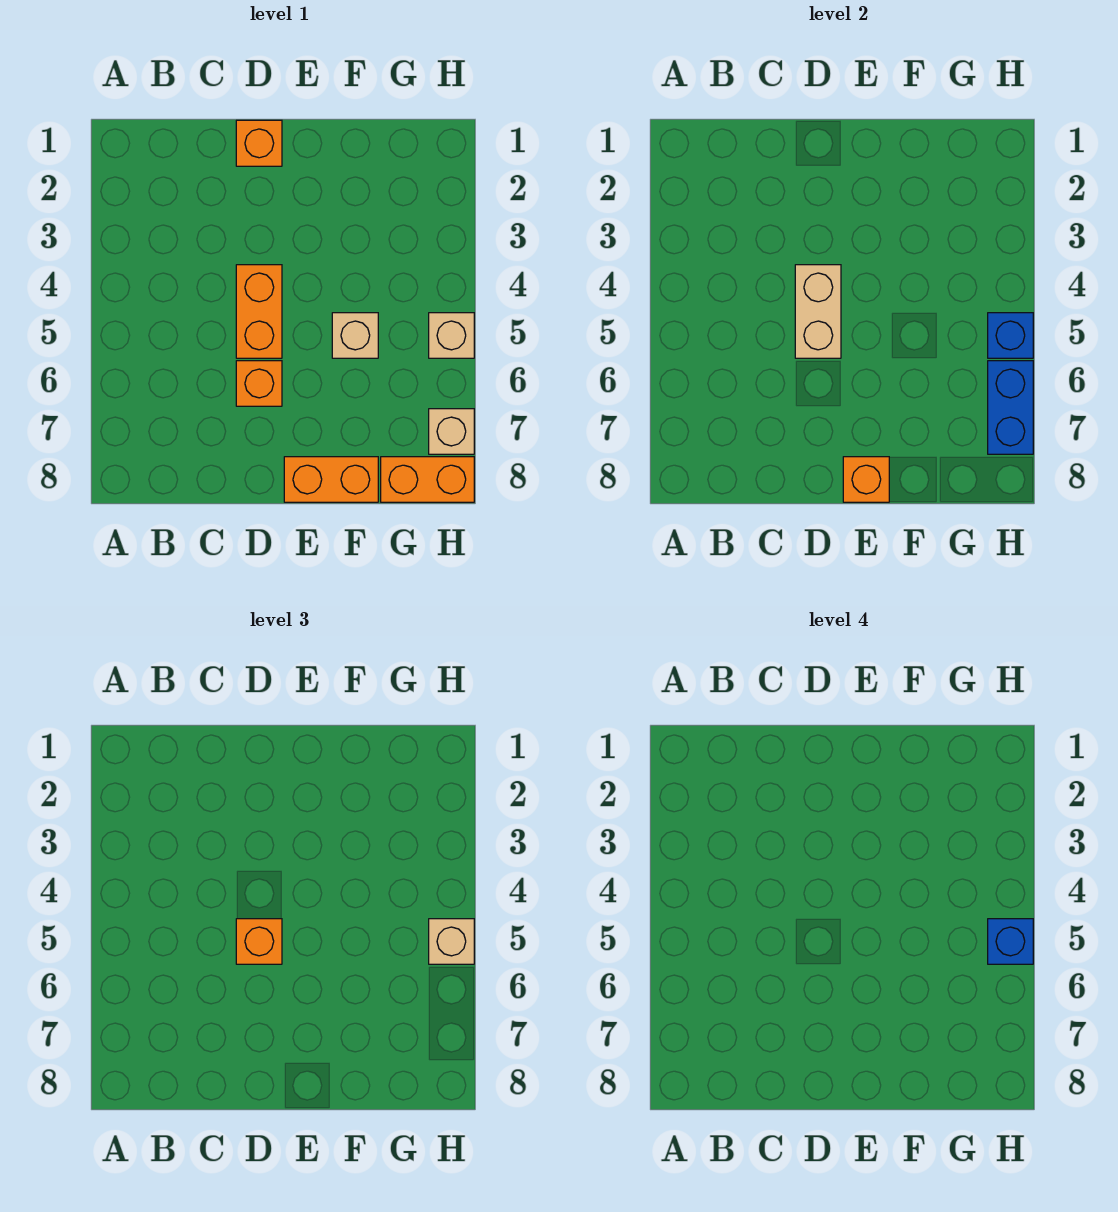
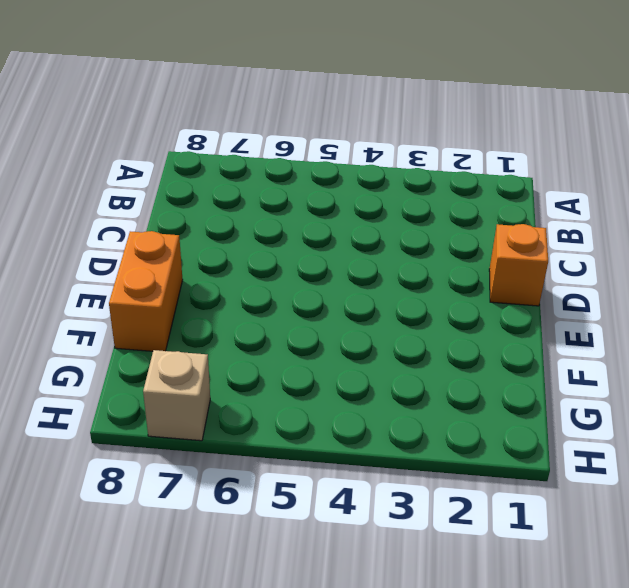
none -> orange brick D4:D5 level 1
none -> orange brick D6 level 1
none -> tan brick F5 level 1

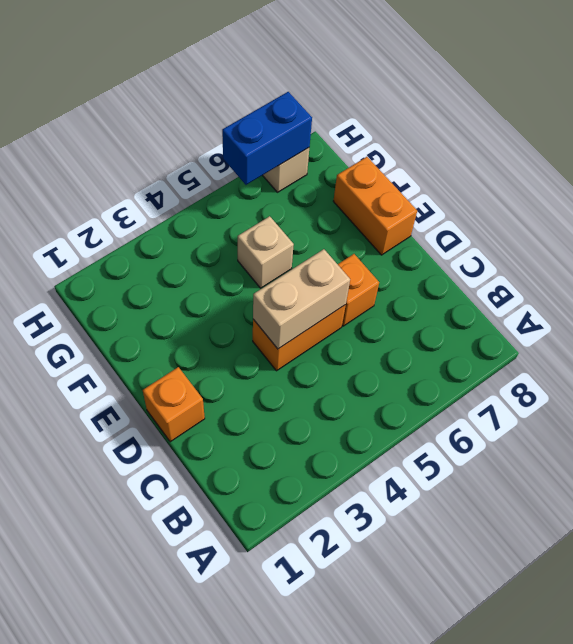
none -> orange brick G8:H8 level 1
none -> tan brick H5 level 1
none -> orange brick E8 level 2

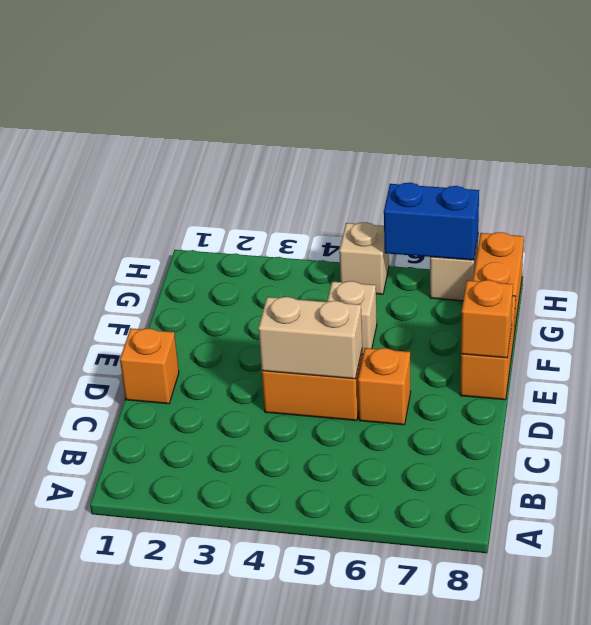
none -> blue brick H5 level 2
none -> orange brick D5 level 3
none -> tan brick H5 level 3

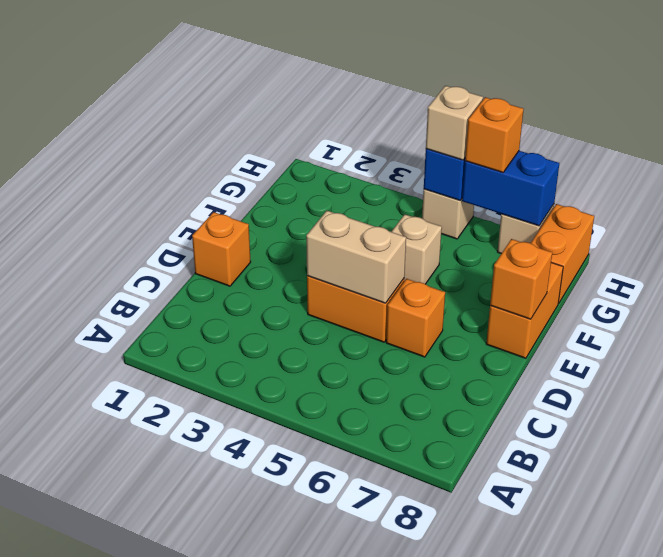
orange brick H6 level 3 -> orange brick D5 level 3
none -> blue brick H5 level 4

